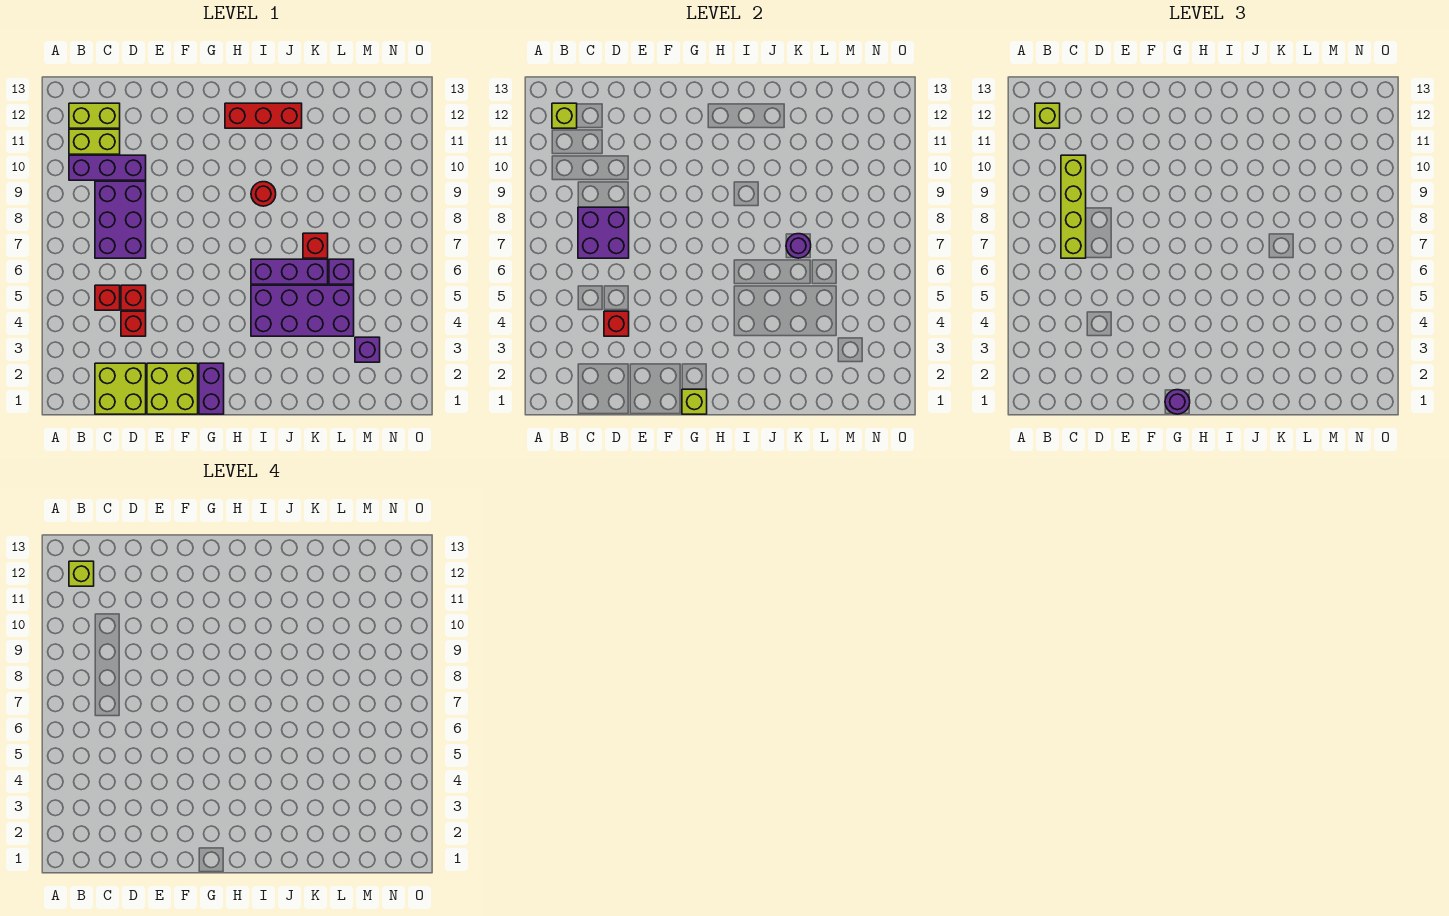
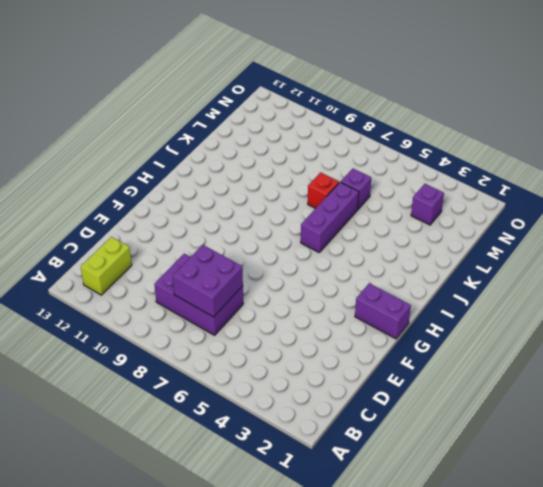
none -> purple brick B10:D10 level 1
none -> lime brick B11:C11 level 1
none -> lime brick C1:D2 level 1

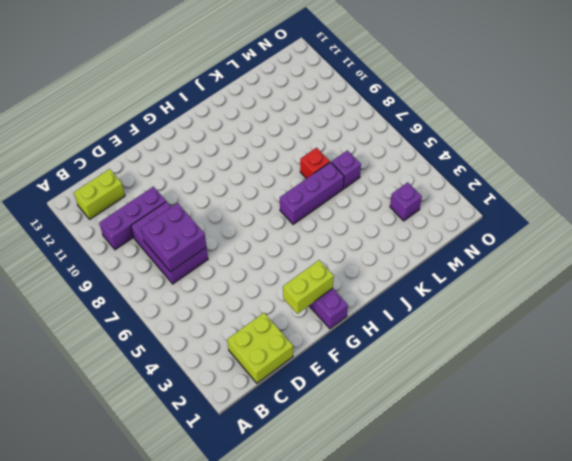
lime brick F2:G2 level 2 -> lime brick B11:C11 level 1
none -> red brick C5 level 1
none -> red brick D4 level 1
none -> red brick D5 level 1

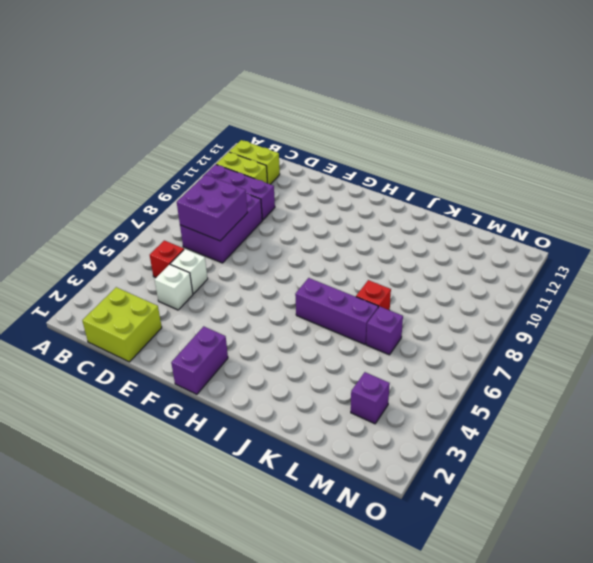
white brick D4 level 1 -> red brick D4 level 1
white brick D5 level 1 -> red brick D5 level 1
none -> lime brick E1:F2 level 1
none -> red brick H12:J12 level 1
none -> purple brick I4:L5 level 1

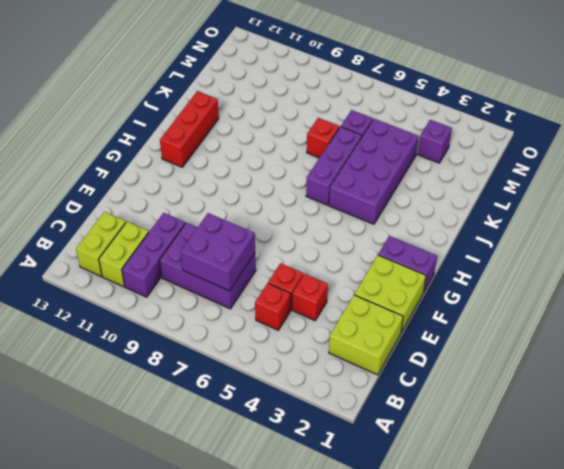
none -> red round brick I9 level 1
none -> lime brick B12 level 2
none -> red brick D4 level 2

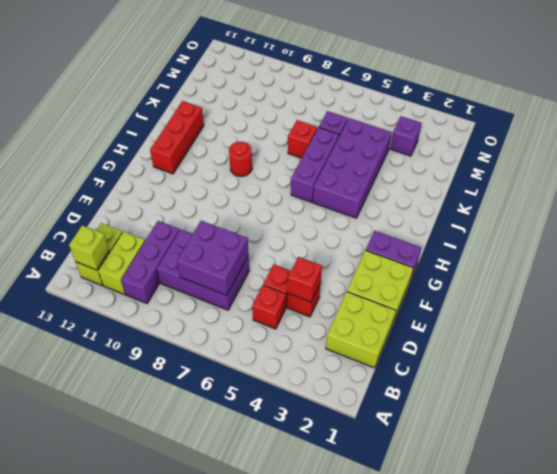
none -> lime brick G1 level 2
none -> purple round brick K7 level 2
none -> lime brick B12 level 3

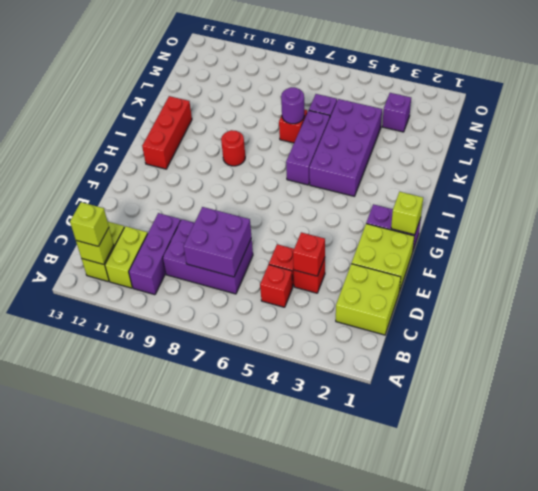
none -> lime brick C7:C10 level 3
none -> purple round brick G1 level 3
none -> lime brick B12 level 4

